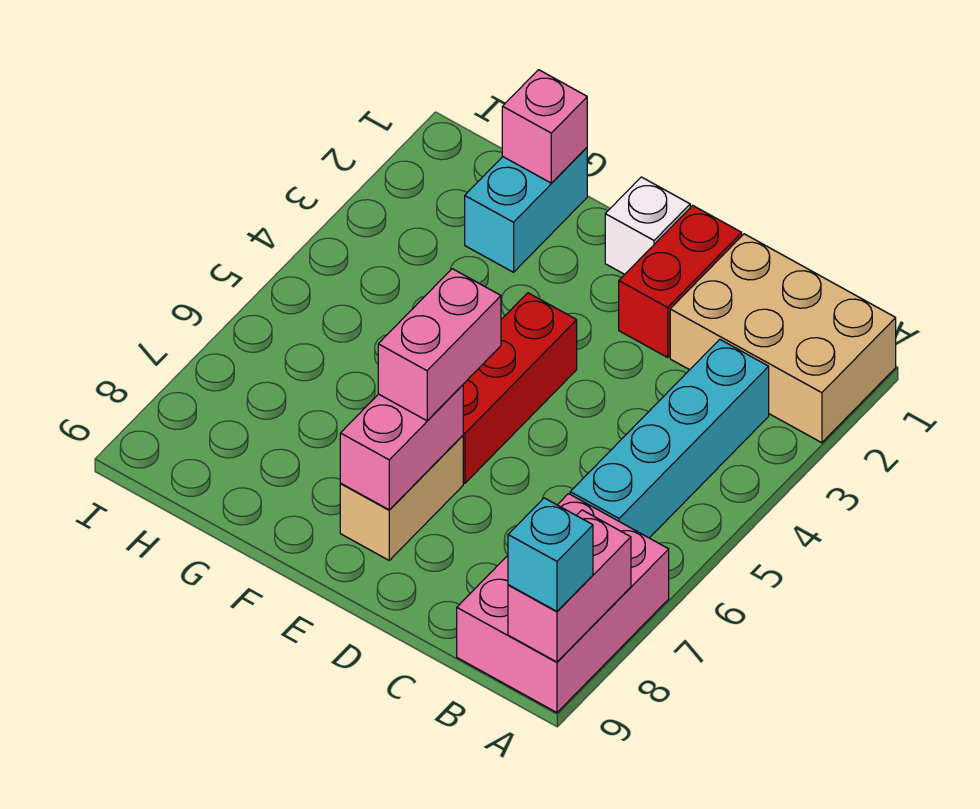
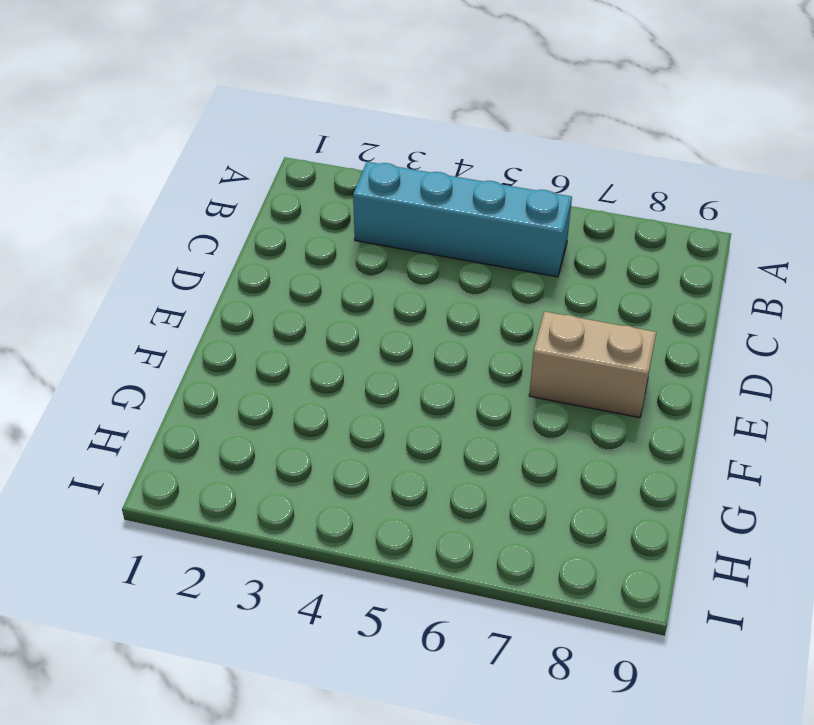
none -> tan brick A1:C2 level 1
none -> pink brick A7:B9 level 1
none -> red brick D1:D2 level 1

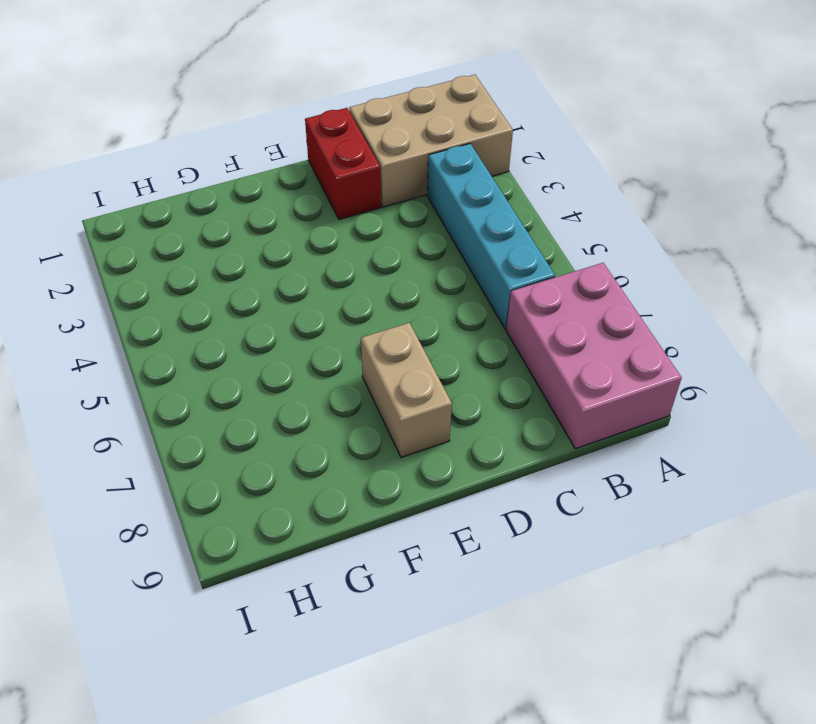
none -> white brick E1 level 1
none -> red brick E4:E6 level 1
none -> cyan brick G1:G2 level 1

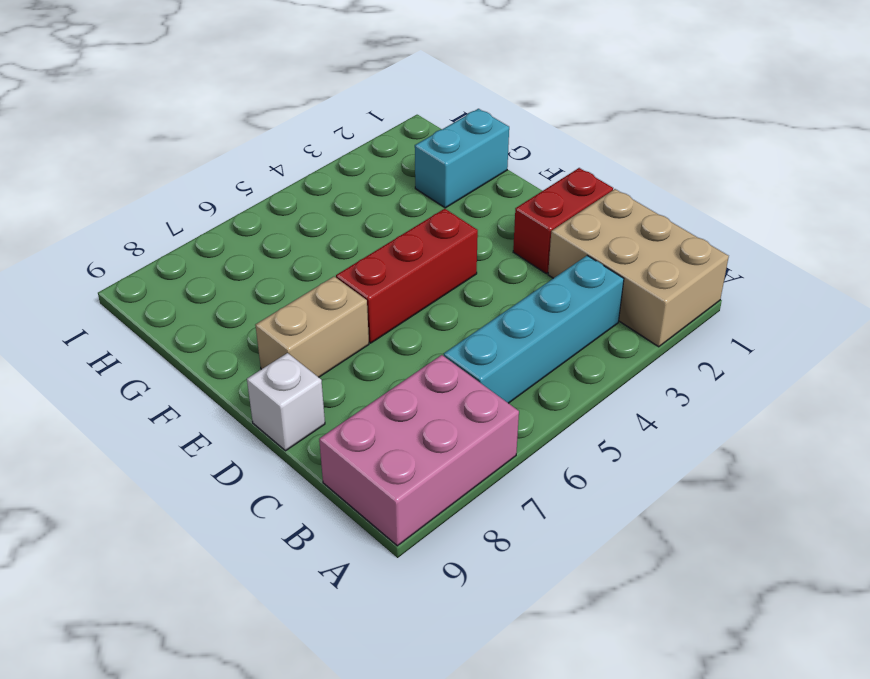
white brick D9 level 1 -> white brick E1 level 1
none -> pink brick A8:A9 level 2
none -> pink brick E7:E8 level 2
none -> pink brick G1 level 2

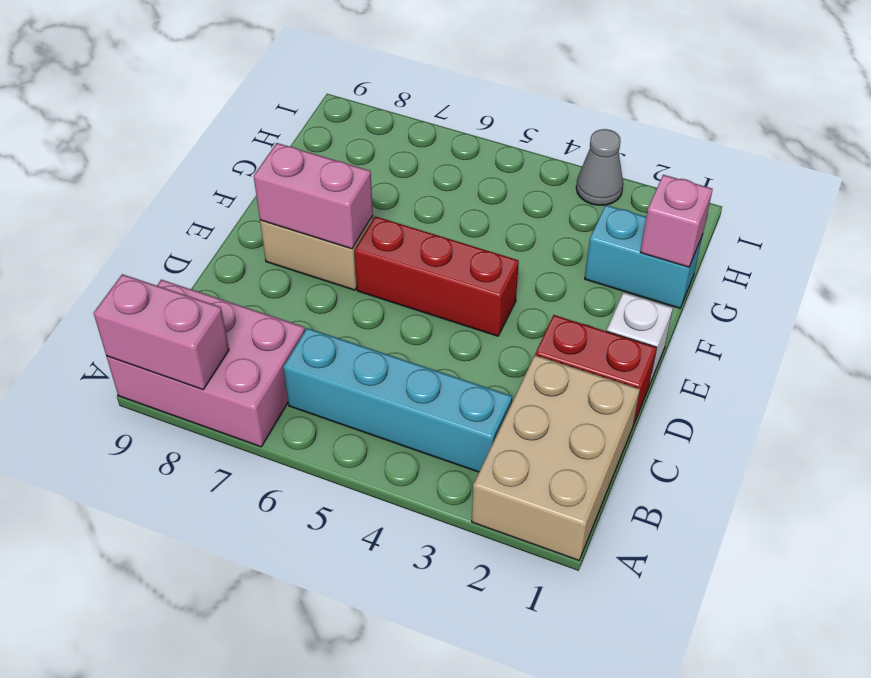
grey cone I3 level 1 -> none
none -> cyan brick A9 level 3
none -> pink brick E6:E7 level 3

